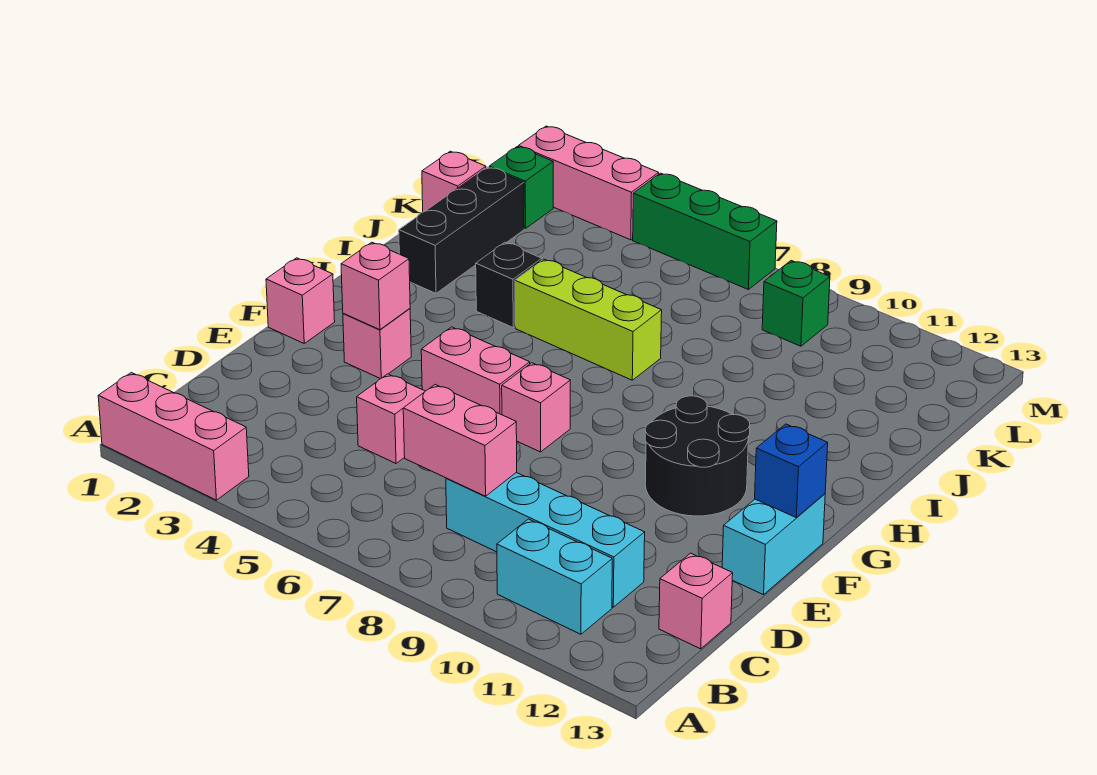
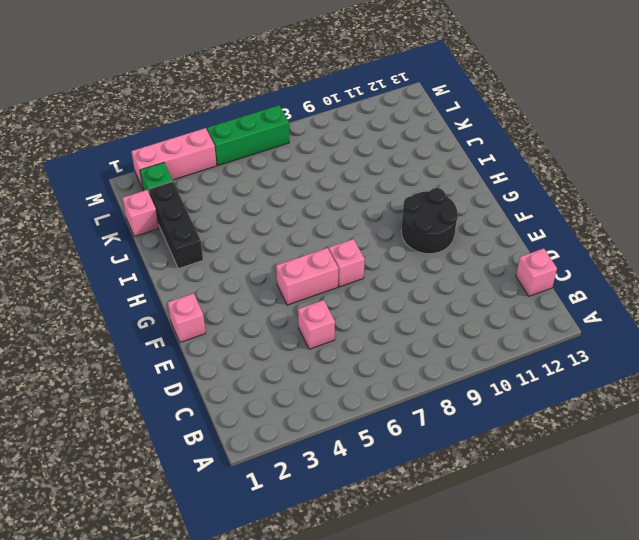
none -> pink brick A1:A3 level 1
none -> cyan brick B10:B11 level 1
none -> cyan brick C8:C11 level 1

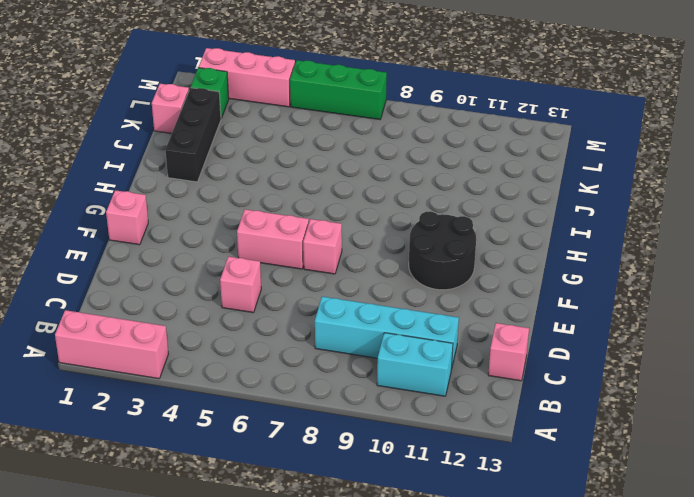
none -> cyan brick E13:F13 level 1
none -> pink brick F3 level 1
none -> black brick I4 level 1

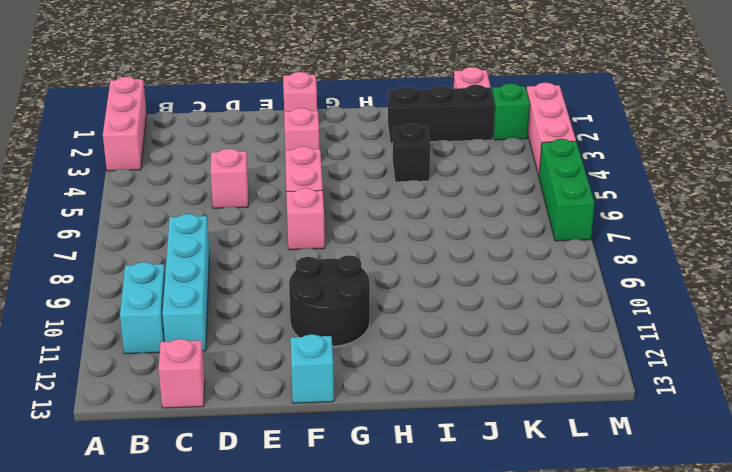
cyan brick F13 level 1 -> cyan brick E13:F13 level 1
none -> lime brick I5:I7 level 1
none -> green brick L9 level 1
none -> pink brick C7:C8 level 2

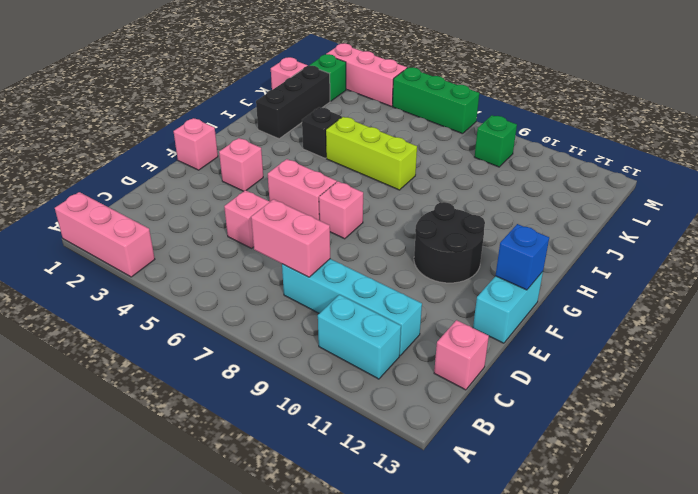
none -> pink brick F3 level 2

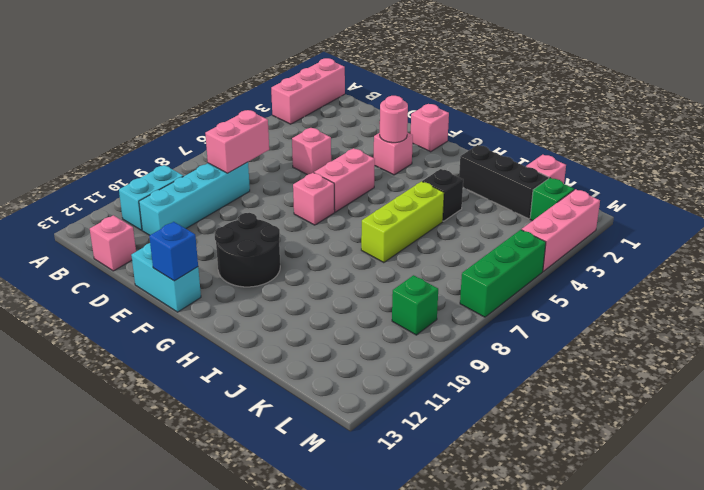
pink round brick F3 level 2 -> pink brick F3 level 2

